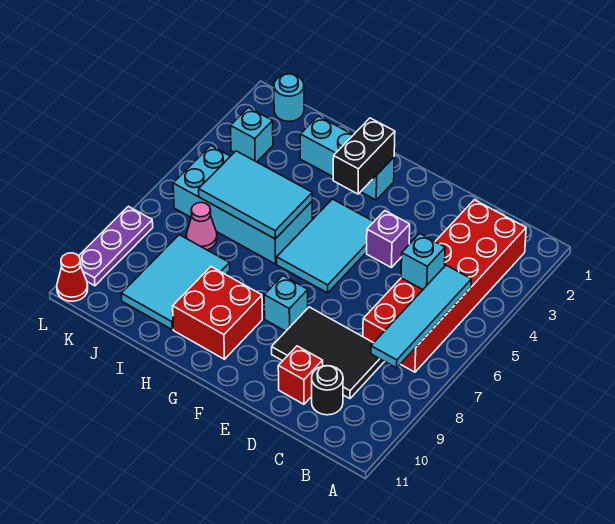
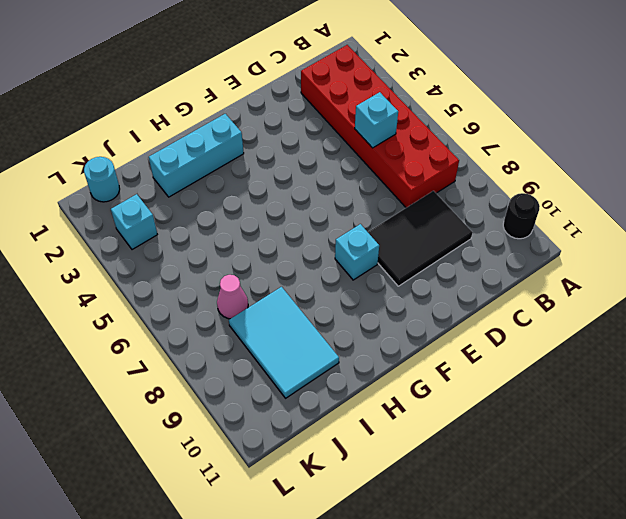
black round brick A10 level 1 -> black round brick C10 level 1
none -> red brick D10 level 1
none -> purple brick E4 level 1
none -> cyan tile F4:G6 level 1

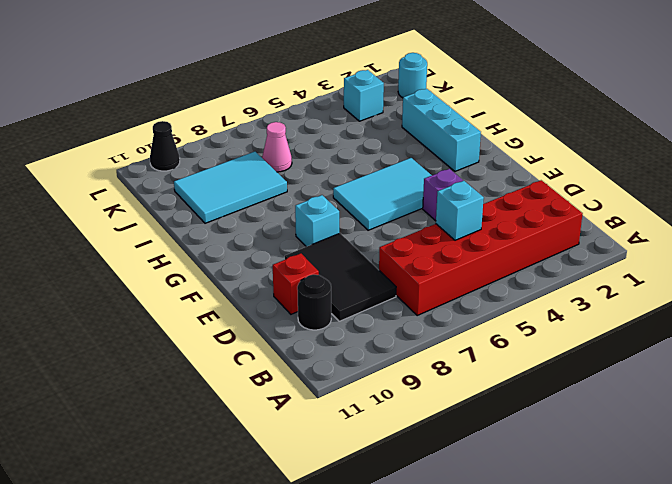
black cone L10 level 1 -> purple plate L8:L10 level 1
none -> red brick G9:H10 level 1
none -> cyan brick H5:K6 level 1
none -> red cone L11 level 1

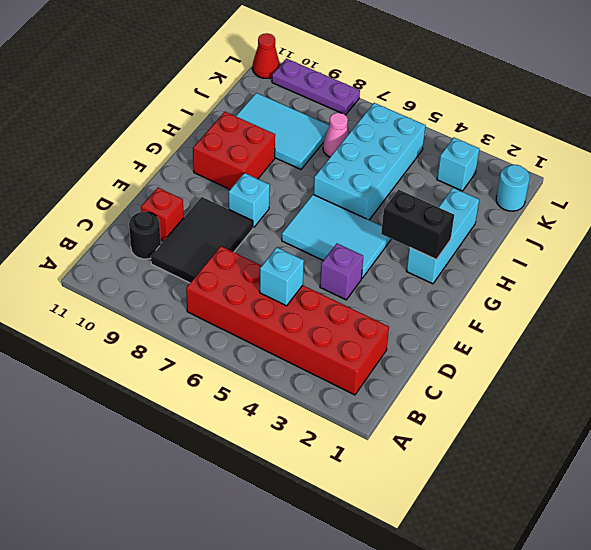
none -> cyan tile B5:B8 level 2
none -> cyan tile H5:J6 level 2

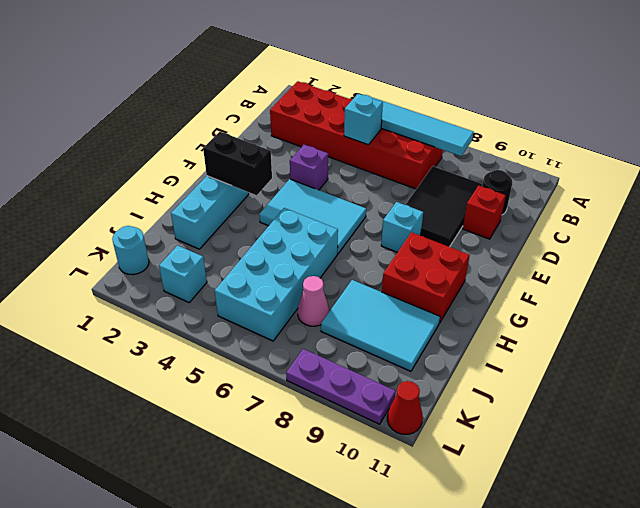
none -> cyan tile H5:J6 level 2

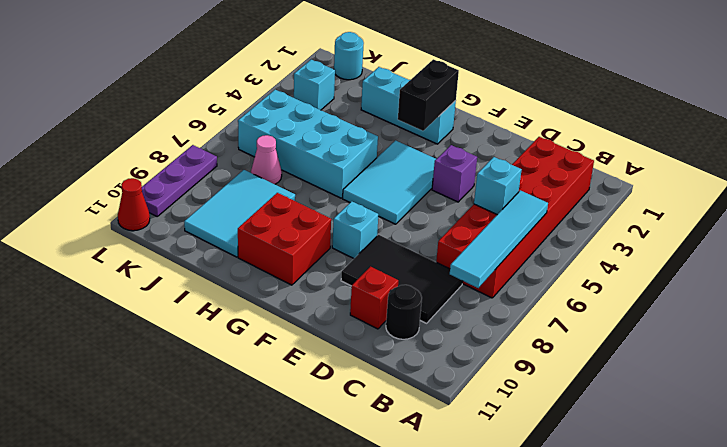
none -> cyan tile H5:J6 level 2

